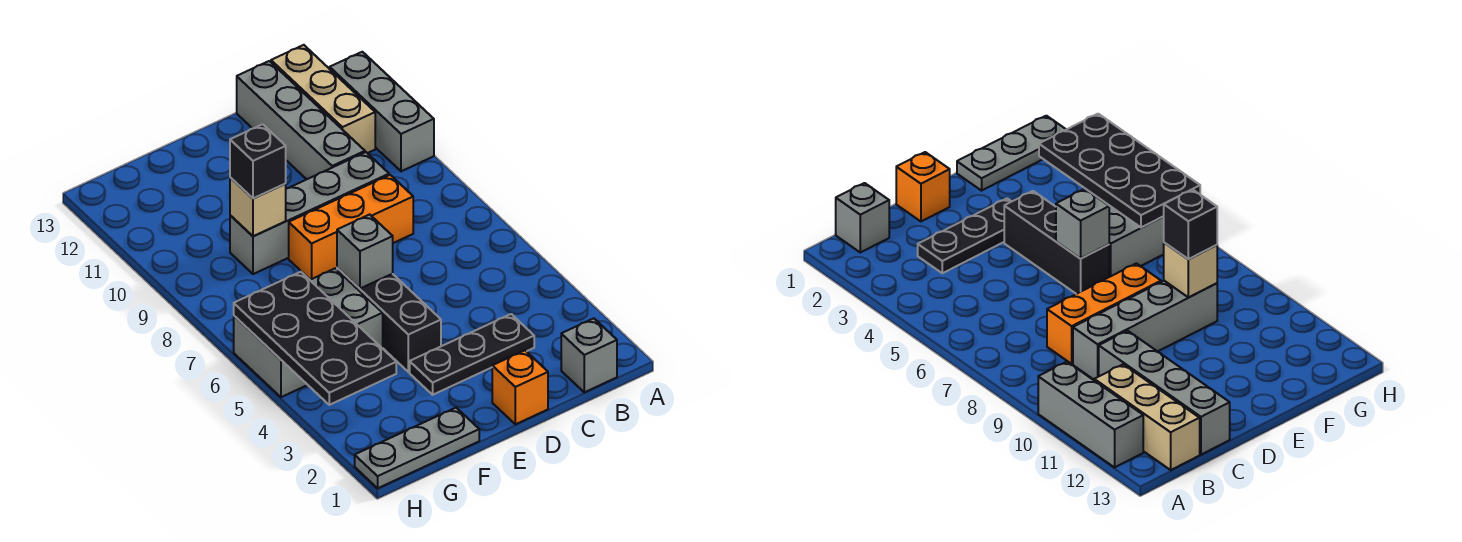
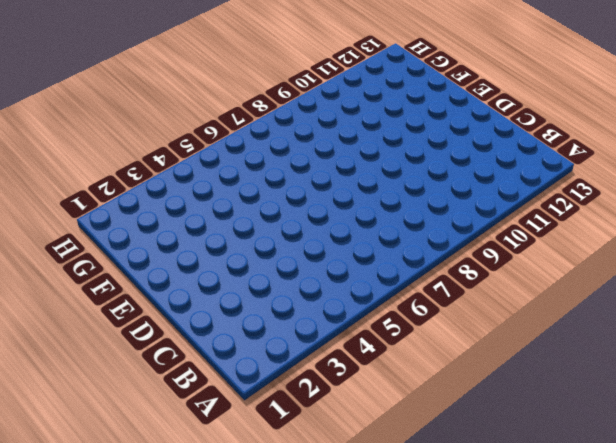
none -> grey brick A10:A12 level 1
none -> grey brick B1 level 1
none -> tan brick B11:B13 level 1

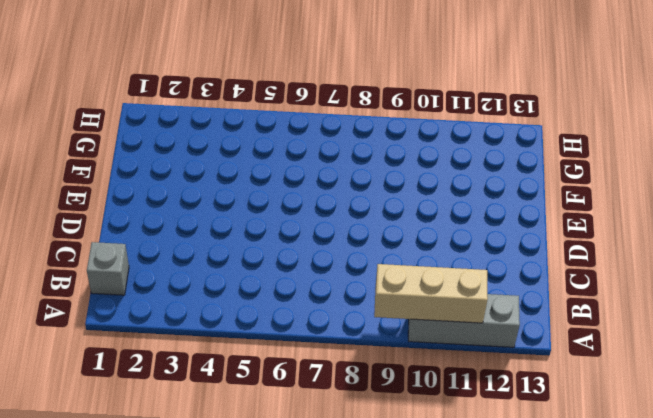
tan brick A9:A11 level 2 -> tan brick B11:B13 level 1
none -> black plate C3:E3 level 1
none -> orange brick C8:E8 level 1
none -> grey brick C9:F9 level 1

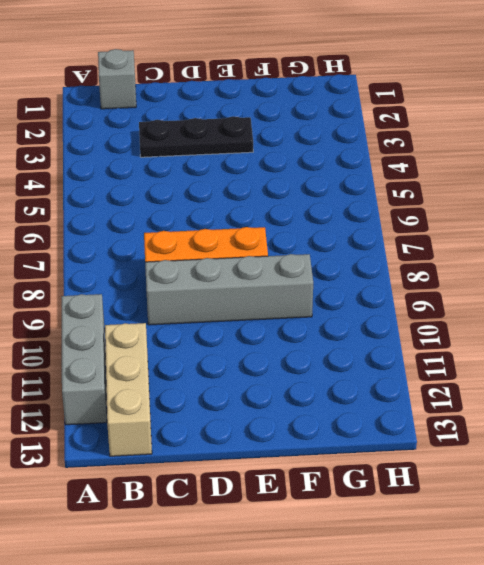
none -> grey brick C10:C13 level 1
none -> orange brick D1 level 1
none -> black brick E4:E6 level 1

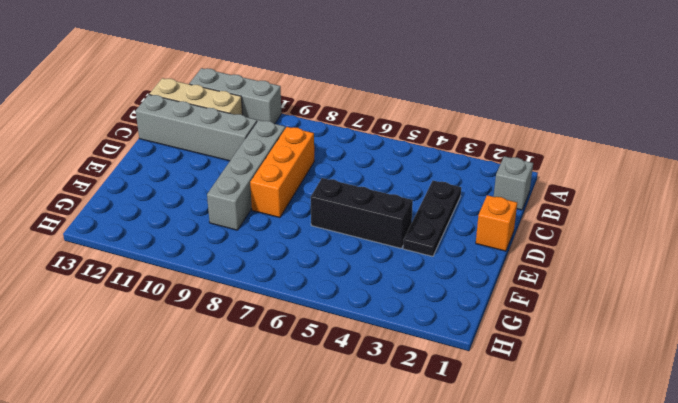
none -> grey plate F1:H1 level 1
none -> grey brick F5:H6 level 1
none -> grey brick E6 level 2

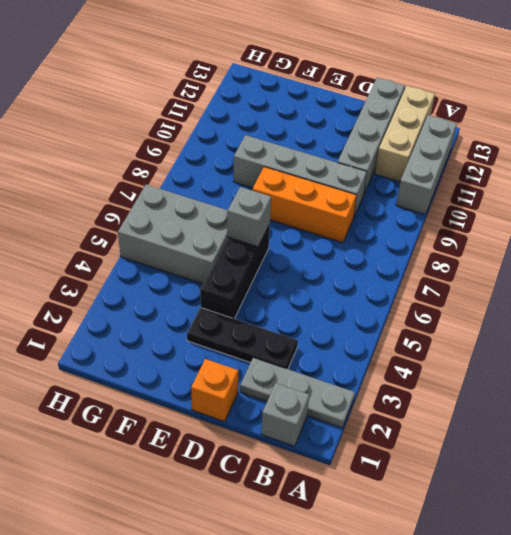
grey plate A2:C2 level 1 -> grey plate F1:H1 level 1
none -> tan brick F9 level 2
none -> black plate G3:H6 level 2
none -> black brick F9 level 3

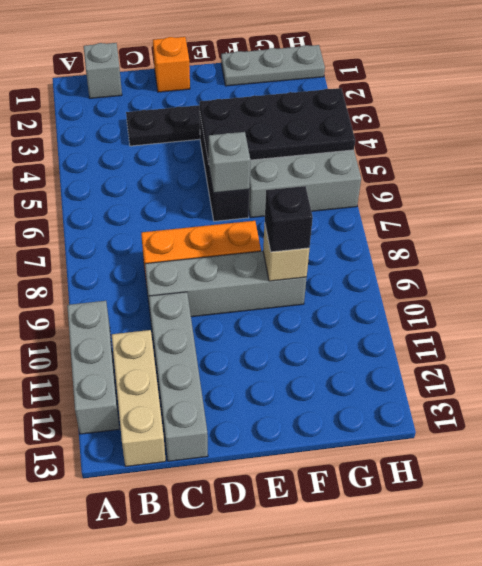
black plate E4:H5 level 2 -> black plate G3:H6 level 2

